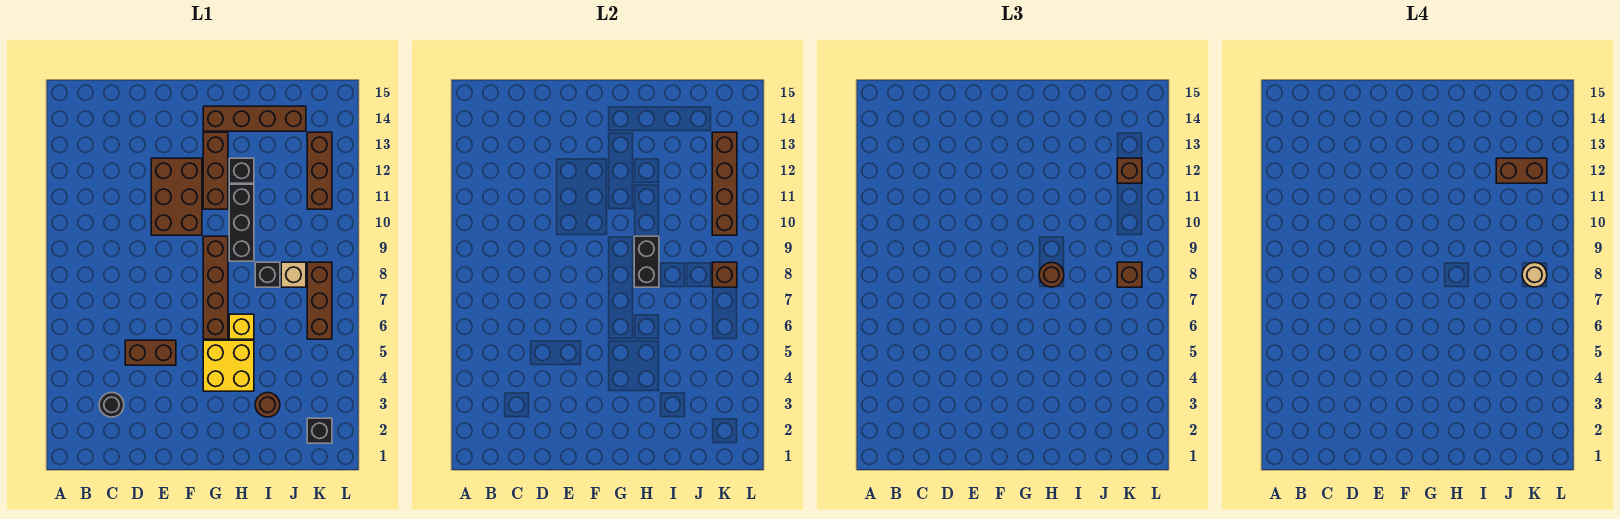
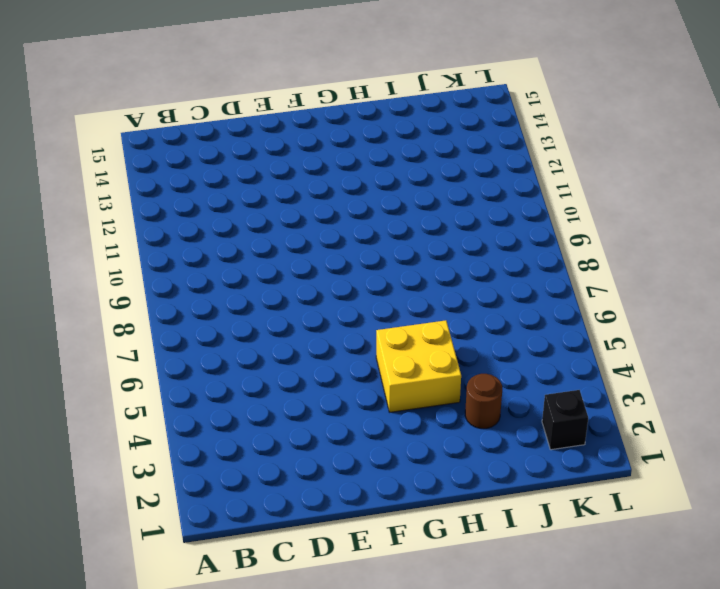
none -> black round brick C3 level 1
none -> brown brick D5:E5 level 1
none -> brown brick E10:F12 level 1

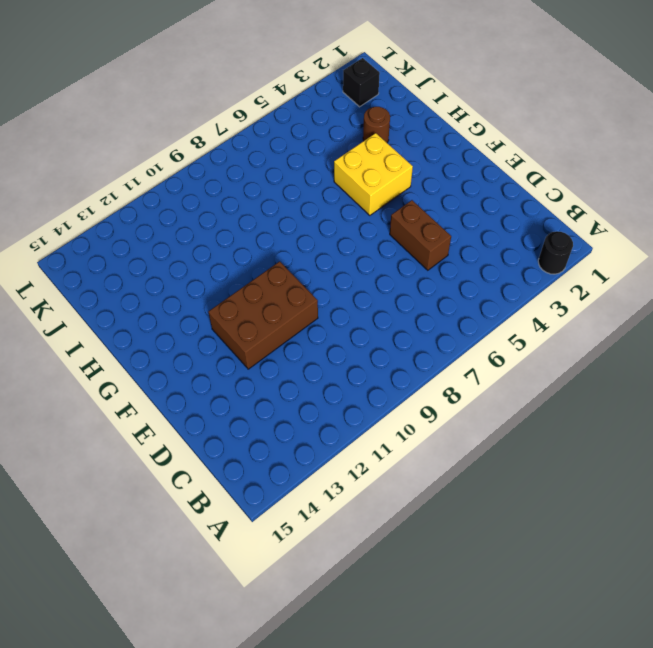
black round brick A2 level 1 -> black round brick C3 level 1
none -> brown brick G6:G9 level 1
none -> brown brick G11:G13 level 1
none -> brown brick G14:J14 level 1

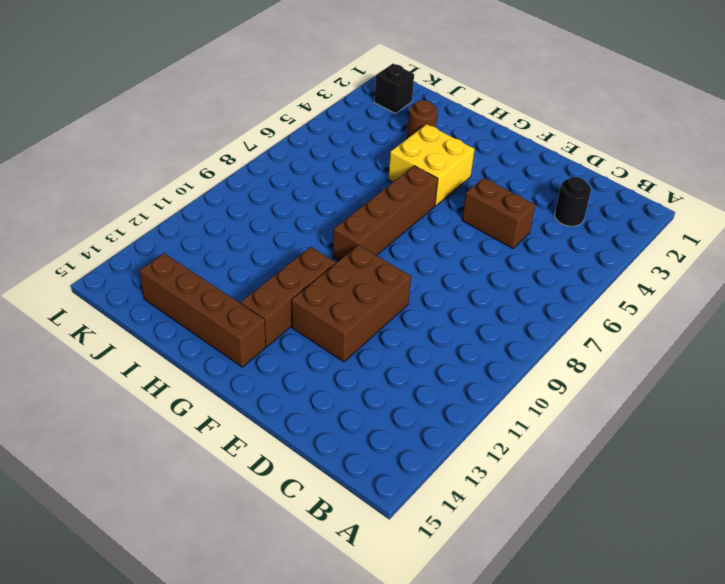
none -> yellow brick H6 level 1
none -> black brick H9:H11 level 1
none -> black brick H12 level 1

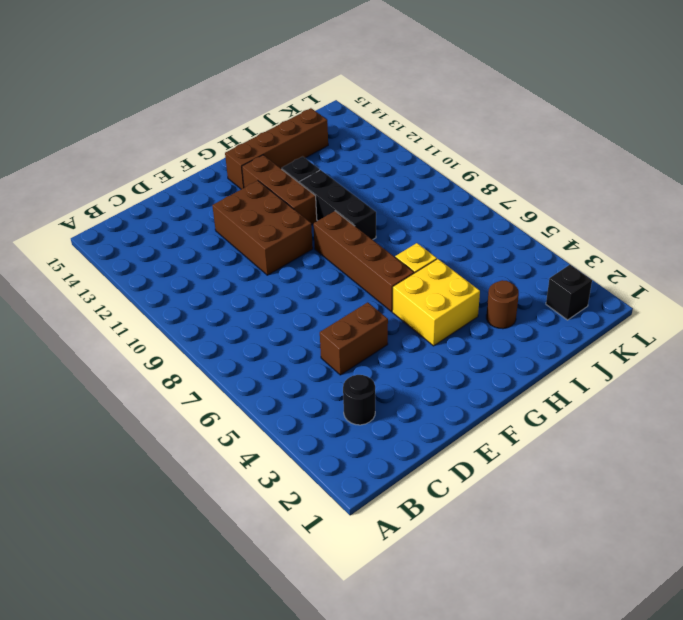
none -> black brick I8 level 1
none -> tan brick J8 level 1
none -> brown brick K6:K8 level 1

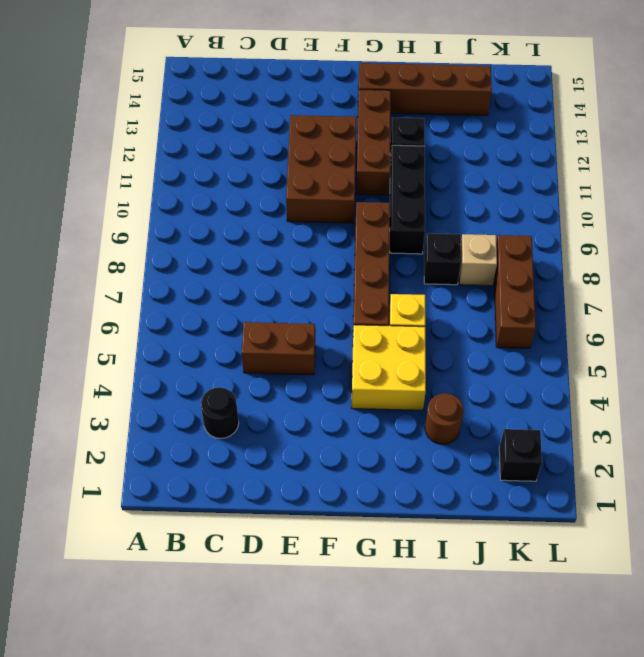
none -> brown brick K11:K13 level 1
none -> black brick H8:H9 level 2
none -> brown brick K8 level 2

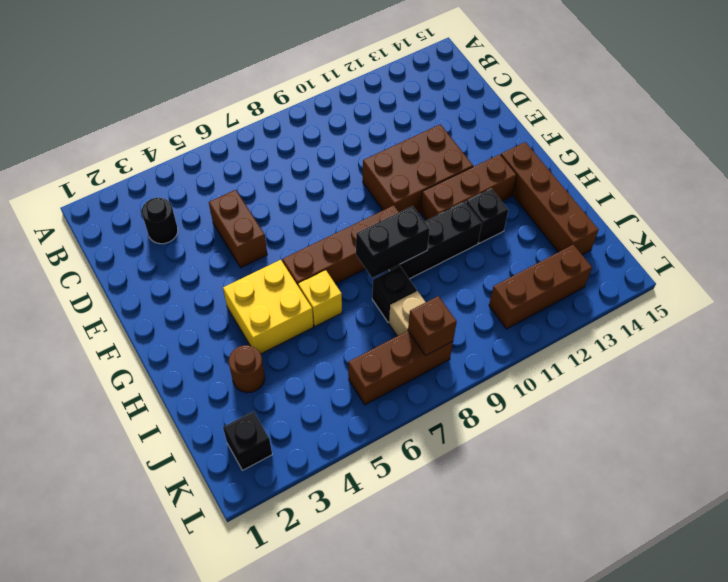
none -> brown brick K10:K13 level 2
none -> brown round brick H8 level 3
none -> brown brick K8 level 3

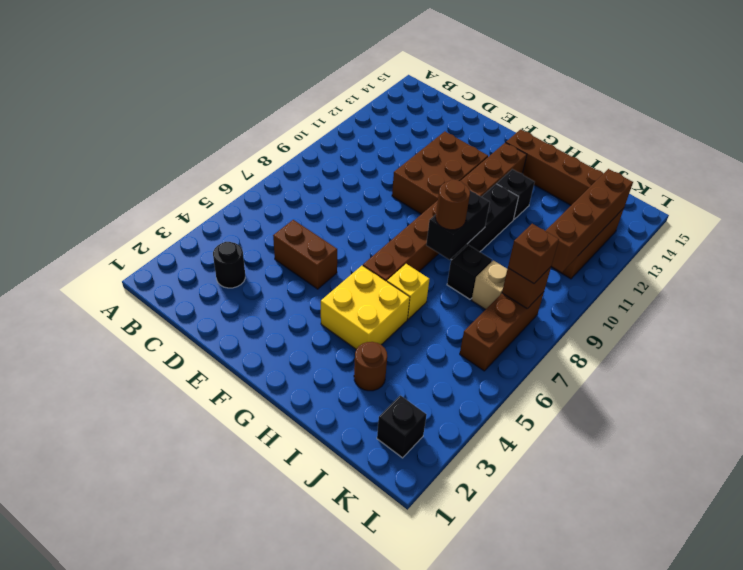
none -> brown brick K12 level 3
none -> brown brick J12:K12 level 4
none -> tan round brick K8 level 4

